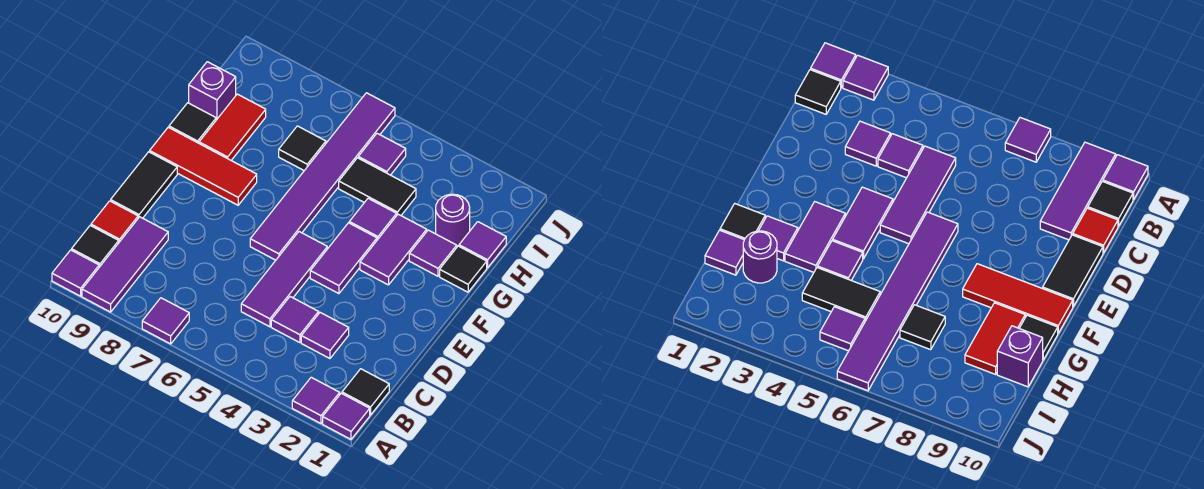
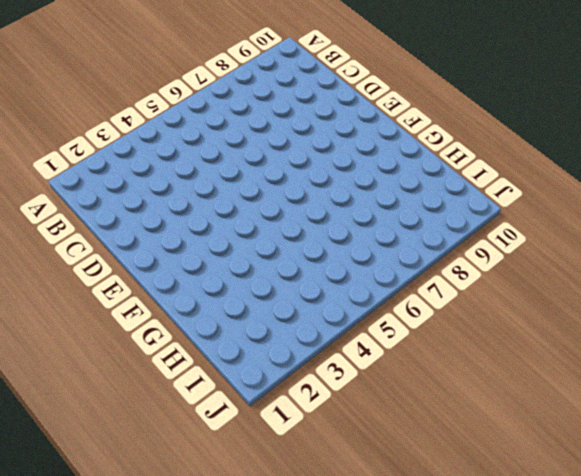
none -> purple tile A1 level 1
none -> purple tile A2 level 1
none -> purple tile A7 level 1

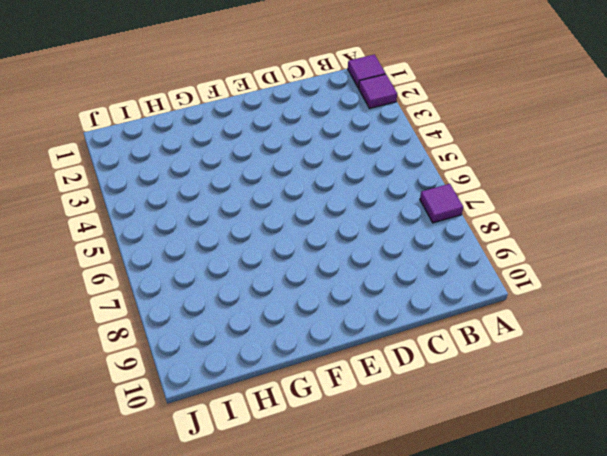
none -> purple tile A9:C9 level 1
none -> purple tile A10 level 1
none -> black tile B1 level 1

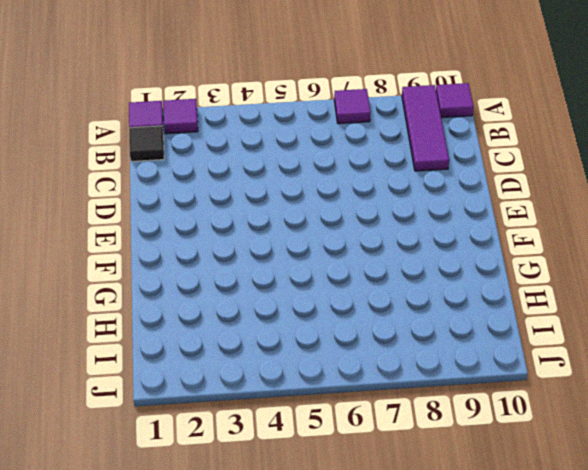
none -> black tile B10 level 1
none -> purple tile C3 level 1
none -> purple tile C4 level 1

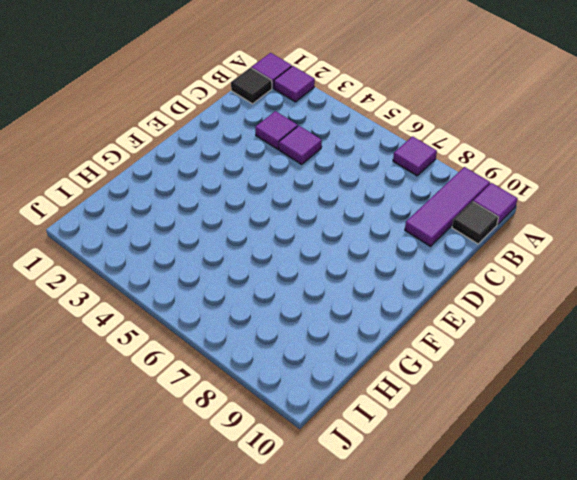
none -> purple tile C5:E5 level 1
none -> red tile C10 level 1
none -> black tile D10:E10 level 1

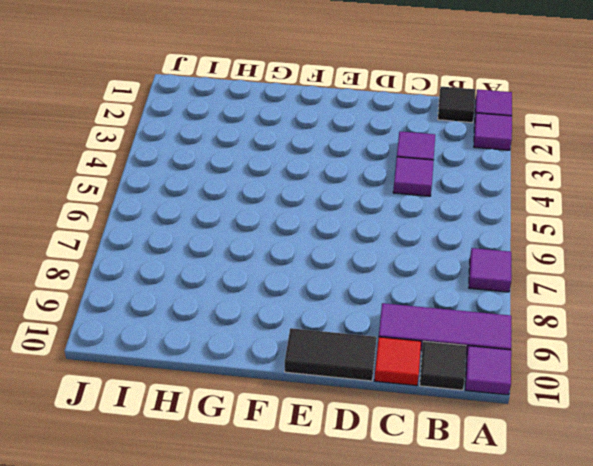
none -> purple tile C5:E5 level 1
none -> purple tile E4:F4 level 1
none -> purple tile E6:J6 level 1

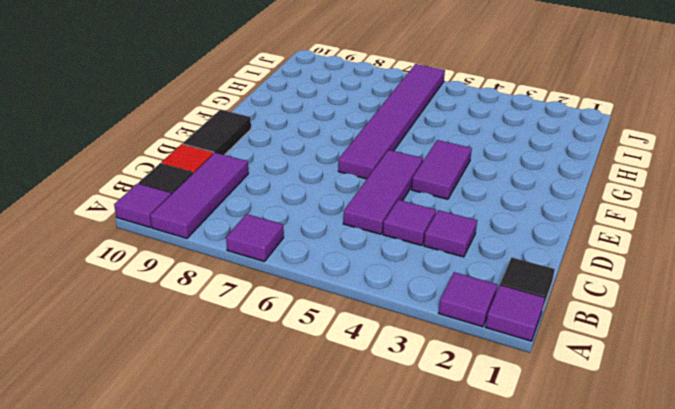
none -> purple tile F3:G3 level 1
none -> red tile F8:F10 level 1
none -> black tile G1 level 1

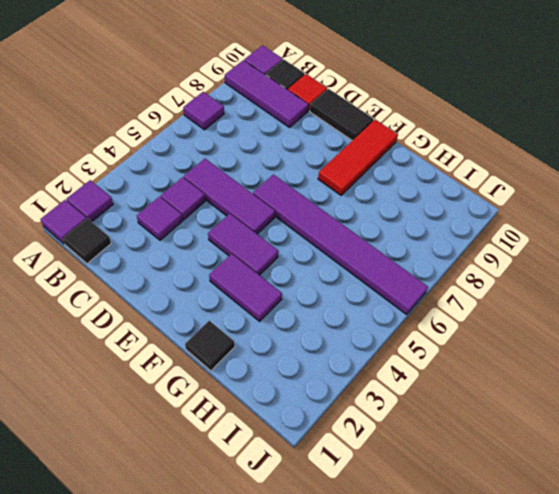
none -> purple tile G2 level 1
none -> purple tile G4 level 1
none -> red tile G9:H9 level 1

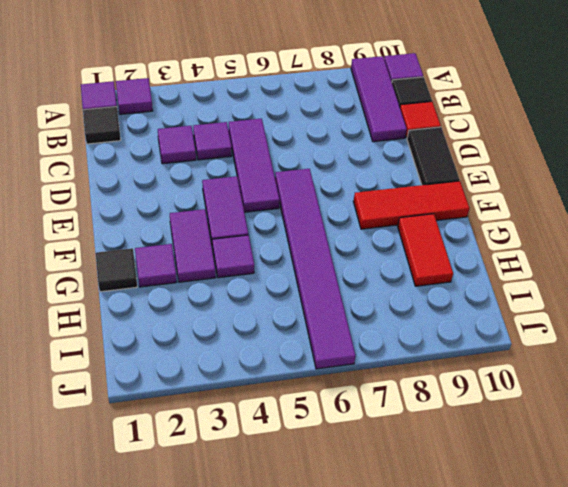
none -> purple tile A7 level 1
none -> black tile G10 level 1
none -> purple tile H1 level 1

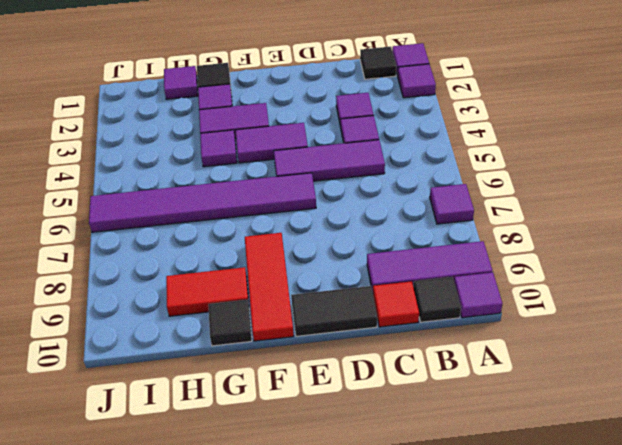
none -> purple round brick H2 level 1
none -> black tile H4:H5 level 1
none -> black tile H7 level 1

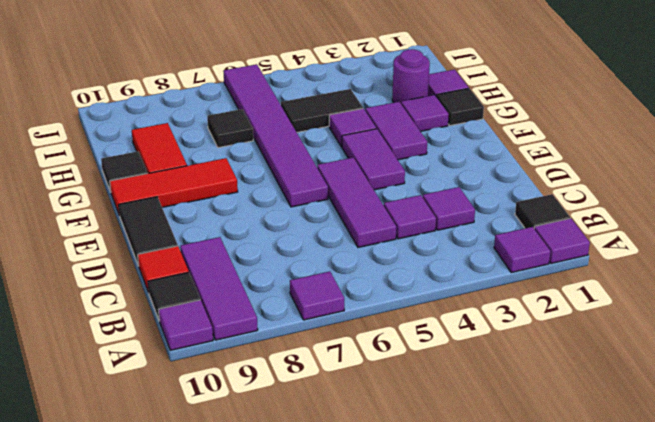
none -> purple brick H10 level 1
none -> purple tile I5 level 1

